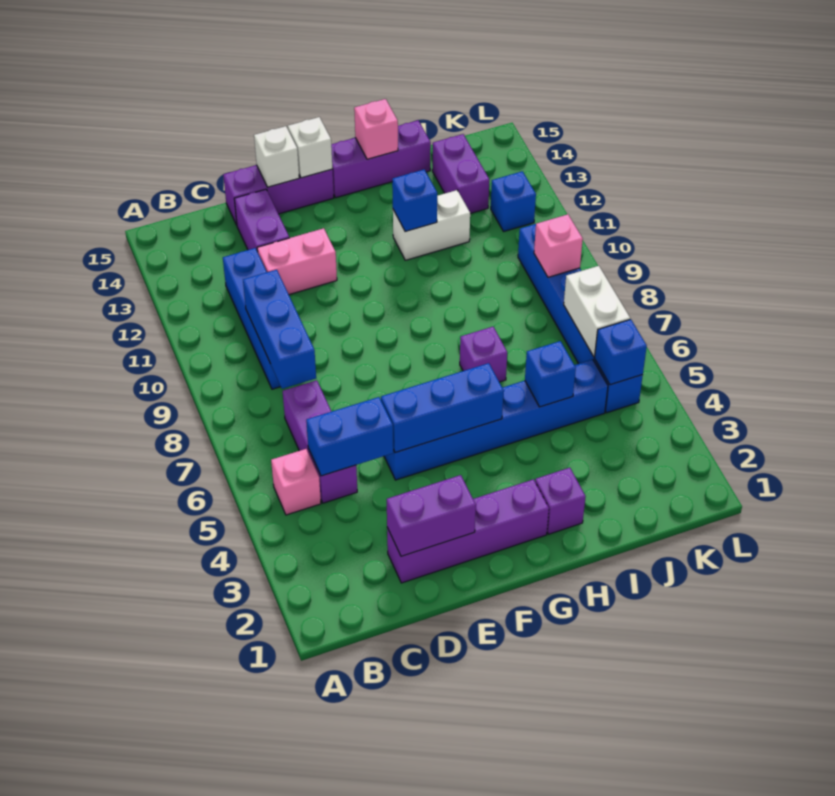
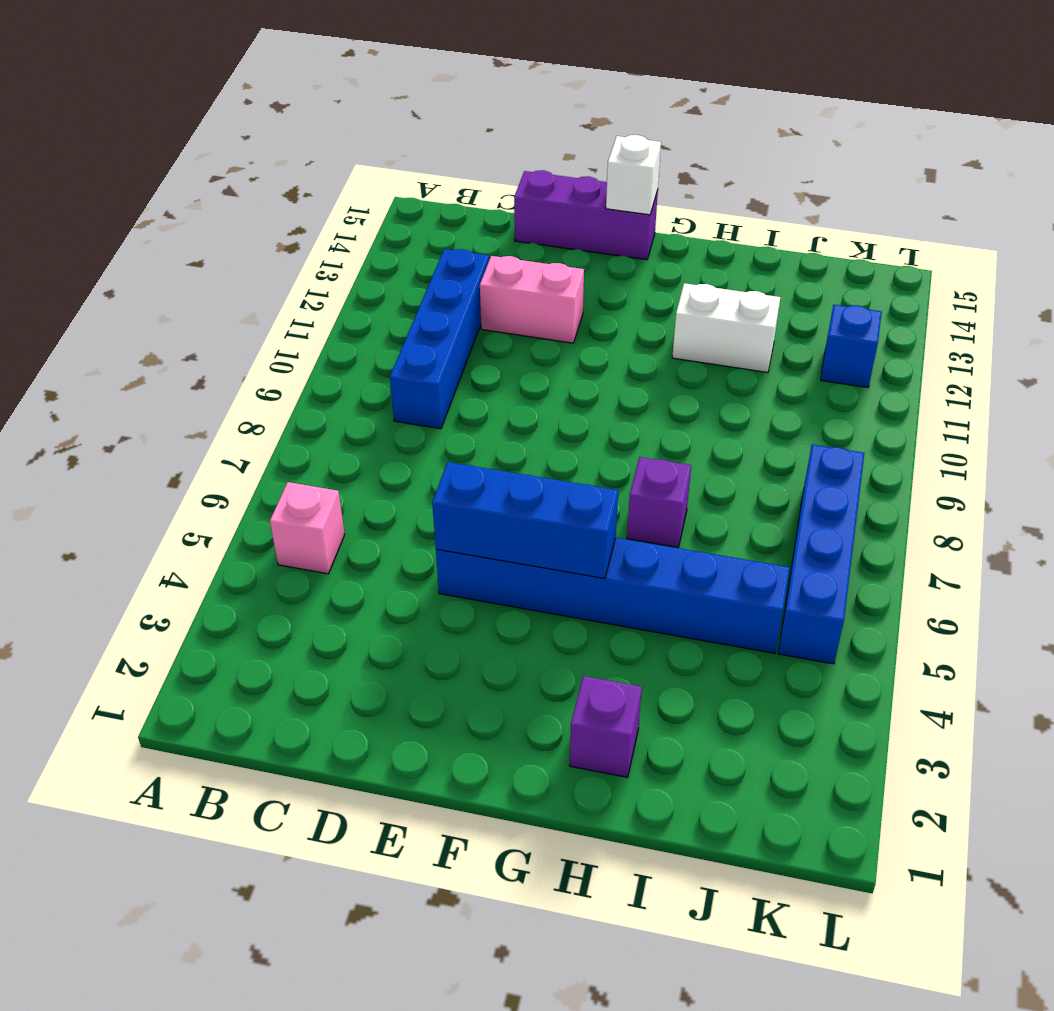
blue brick K5:K8 level 1 -> blue brick K5:K10 level 1
none -> purple brick C5:C7 level 1
none -> purple brick D2:G2 level 1
none -> purple brick D13:D14 level 1

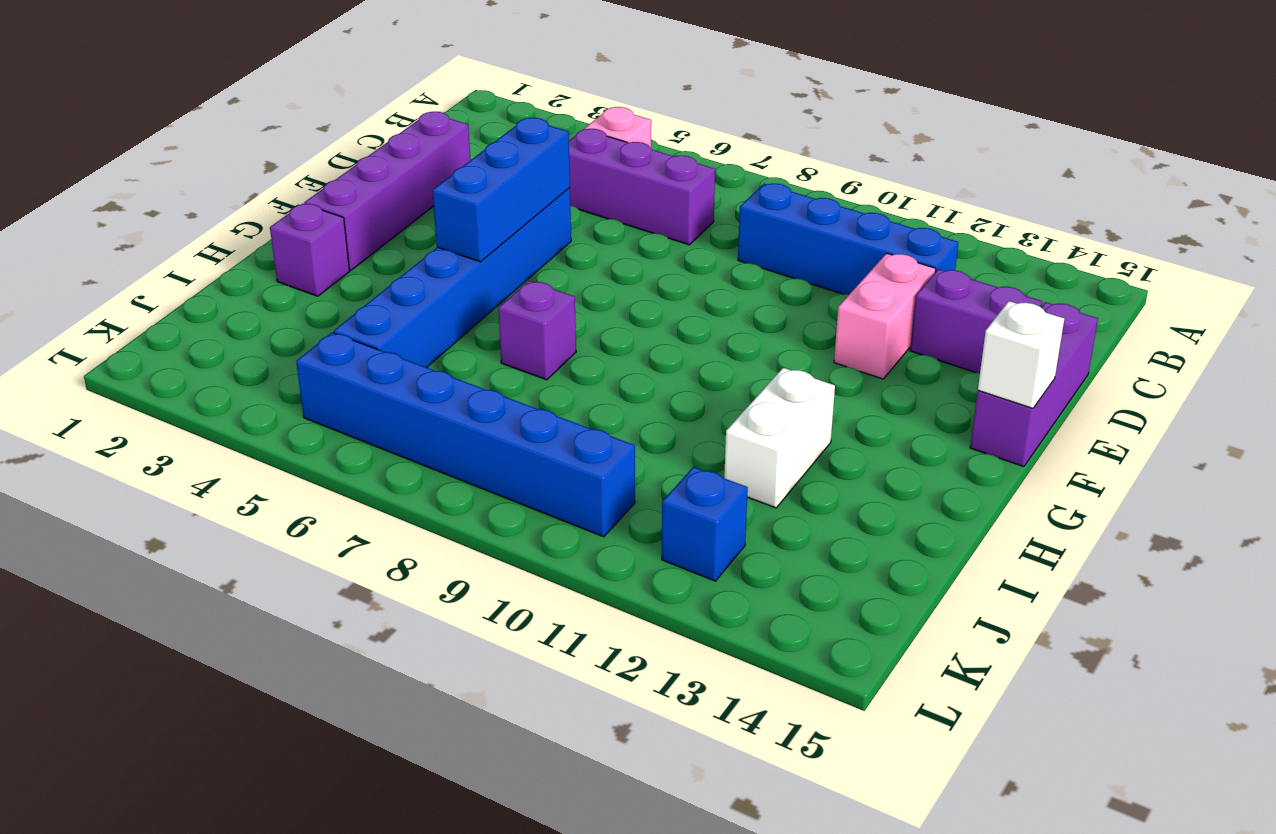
none -> purple brick G15:I15 level 1
none -> purple brick J13:J14 level 1
none -> blue brick C5:D5 level 2

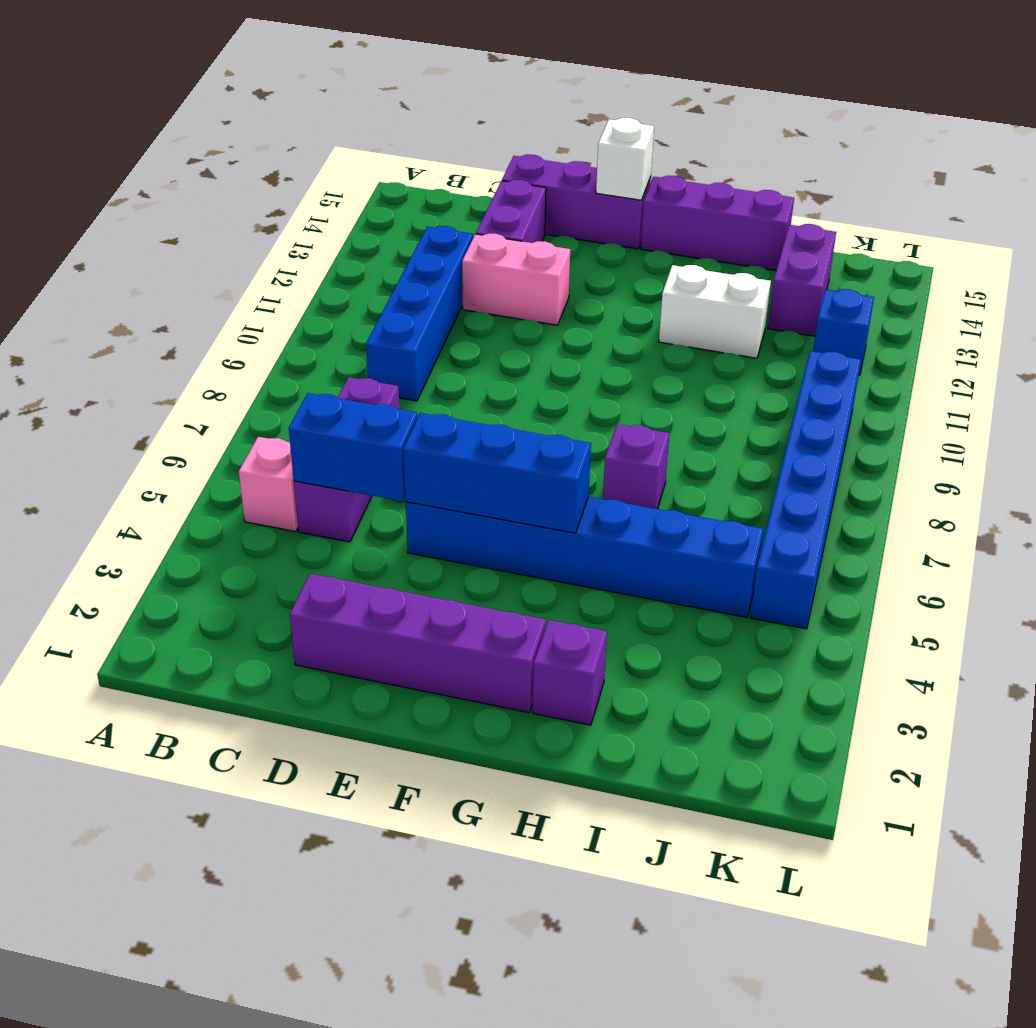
none -> blue brick C8:C10 level 2
none -> purple brick D2:E2 level 2
none -> white brick E15 level 2

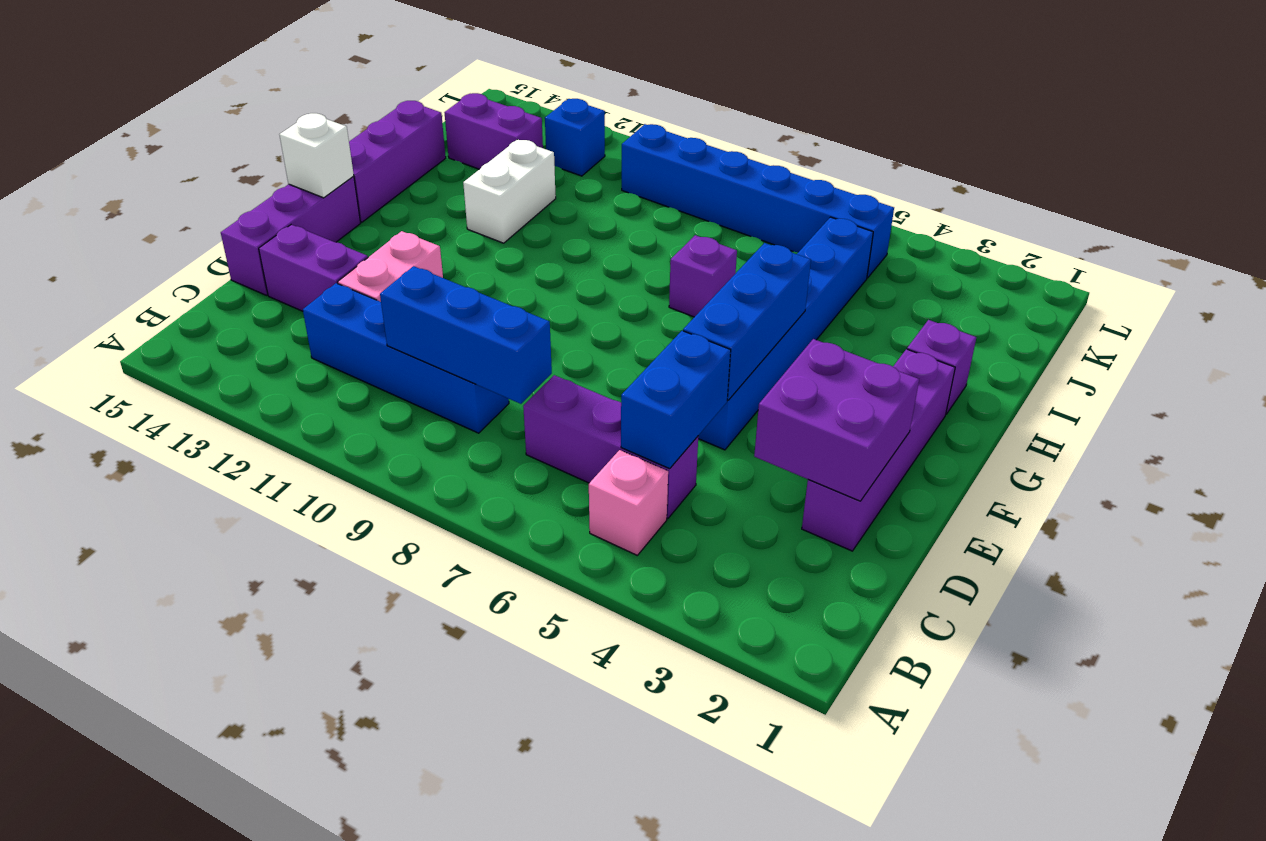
purple brick D2:E3 level 2 -> purple brick D2:E2 level 2
none -> white brick E15 level 2
none -> blue brick H12 level 2
none -> pink brick H15 level 2

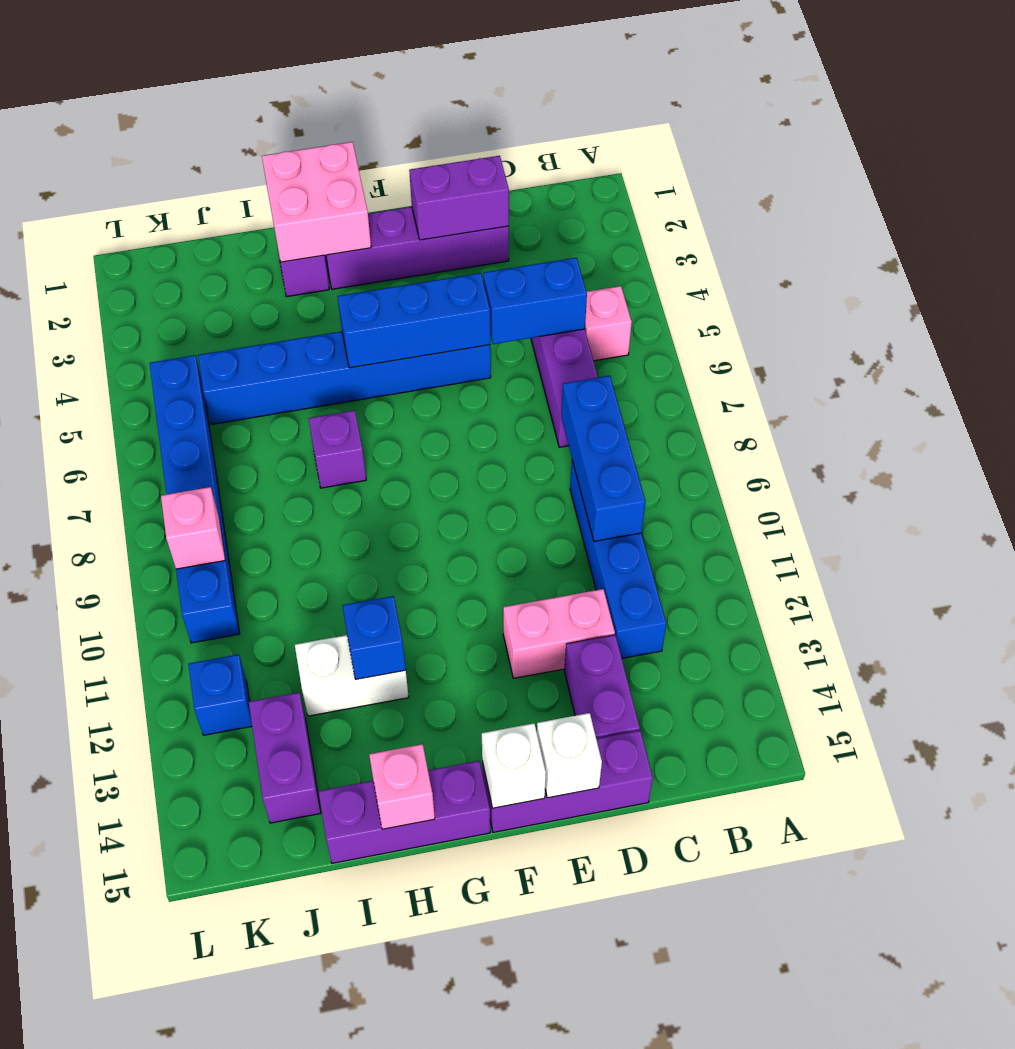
pink brick G1:H2 level 2 -> none
none -> blue brick I5 level 2
none -> blue brick K5 level 2
none -> white brick K6:K7 level 2

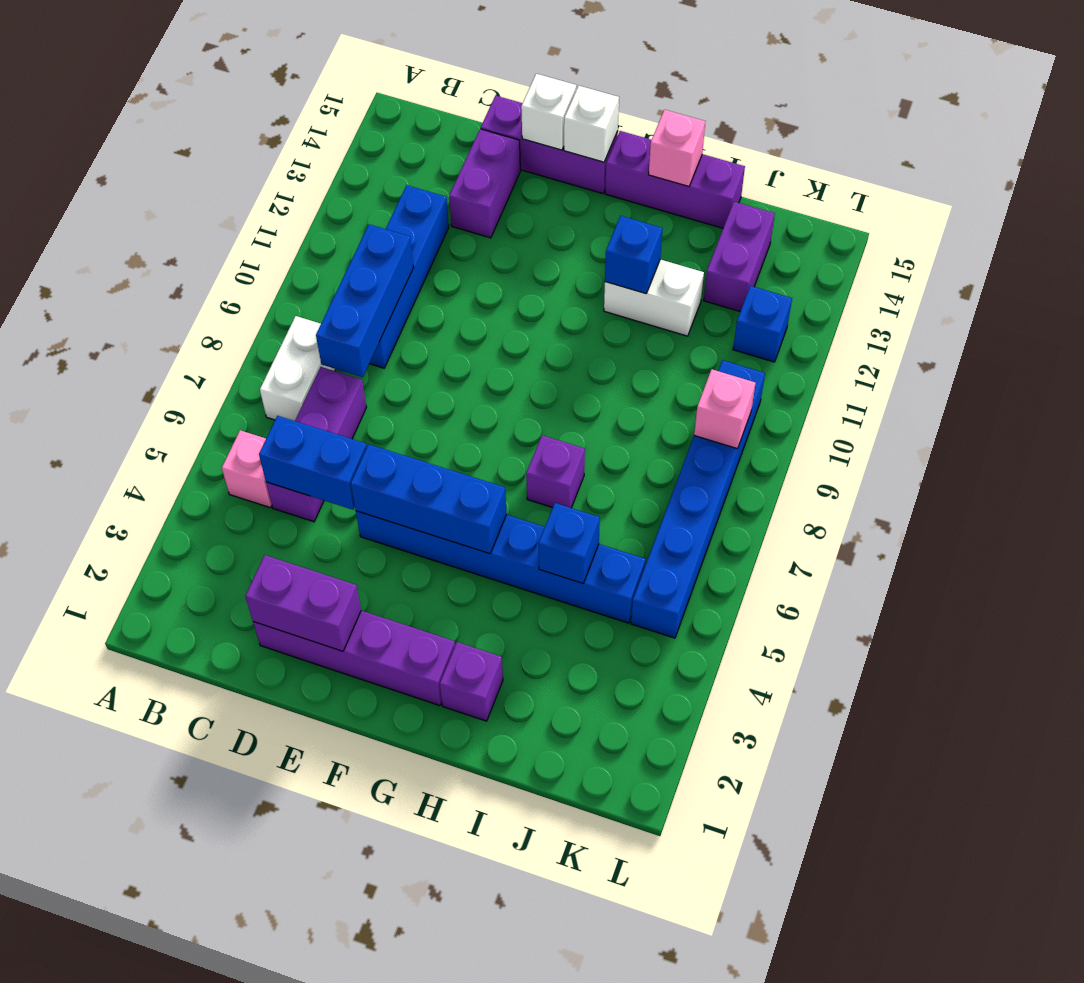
white brick B7:B8 level 1 -> white brick K6:K7 level 2
none -> pink brick D12:E12 level 1
none -> blue brick K5 level 2

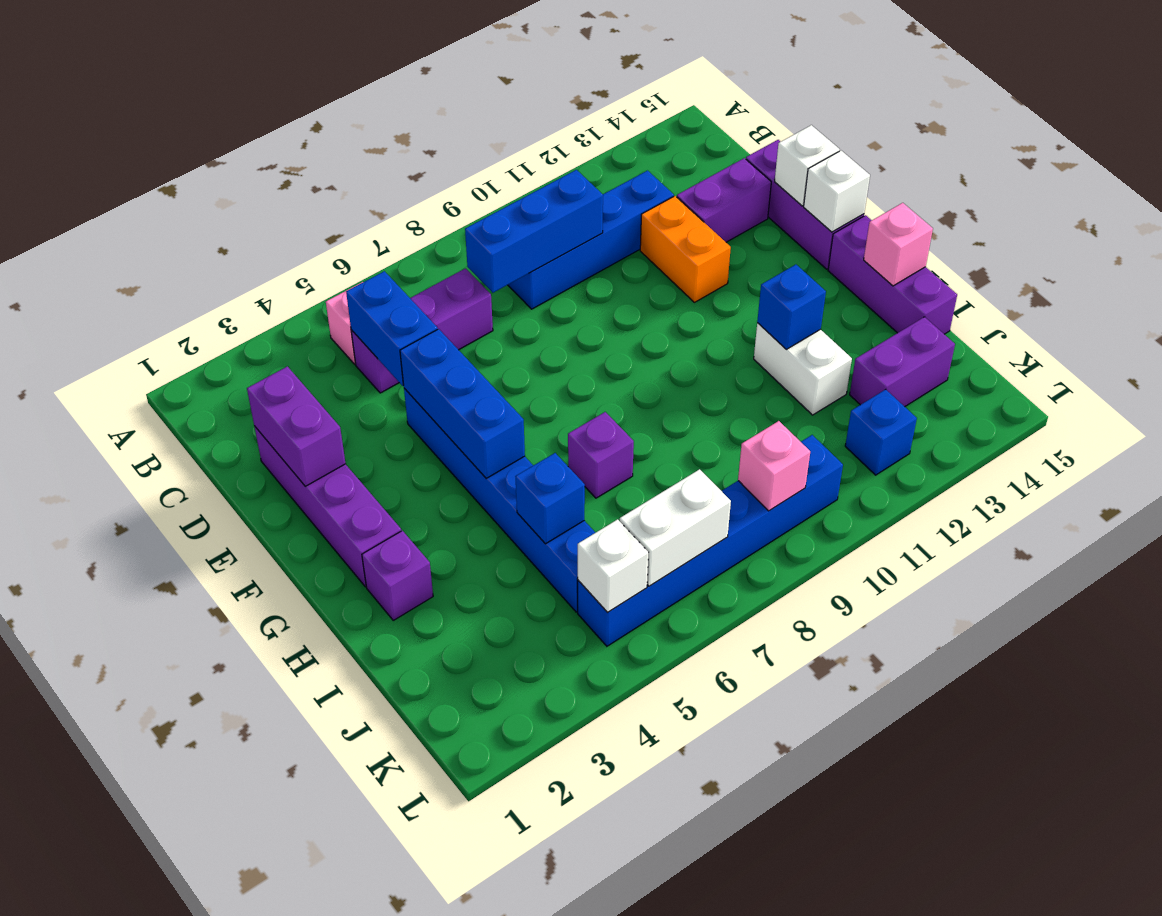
orange brick D12:E12 level 1 -> pink brick D12:E12 level 1
white brick K5 level 2 -> blue brick K5 level 2

